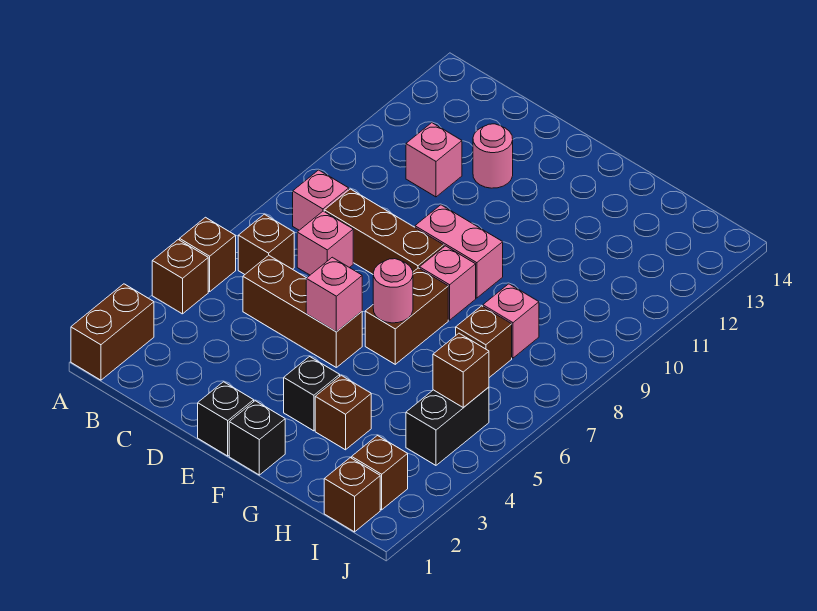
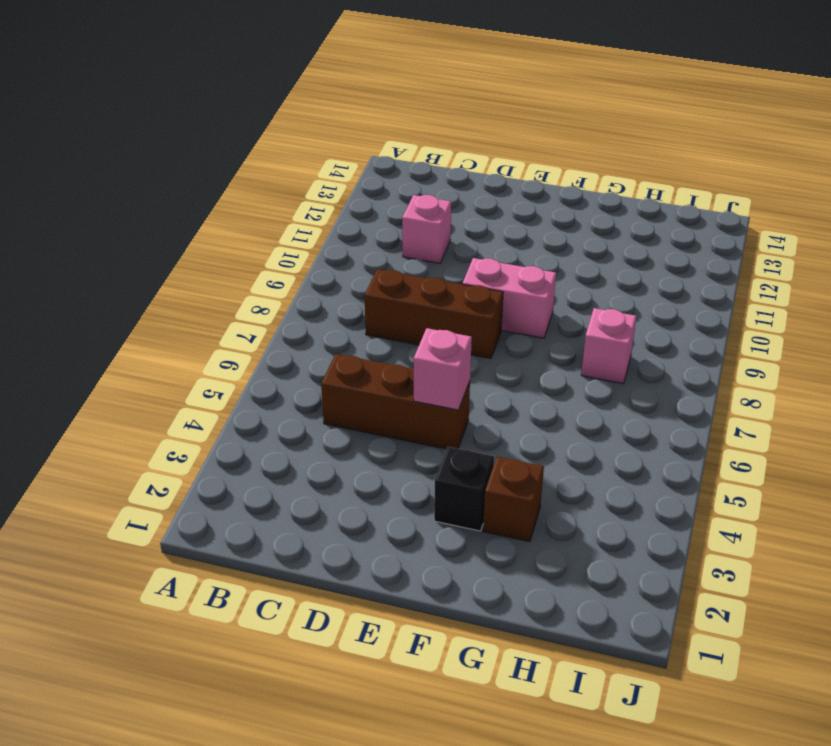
none -> brown brick A1:A2 level 1
none -> brown brick A4 level 1
none -> brown brick A5 level 1

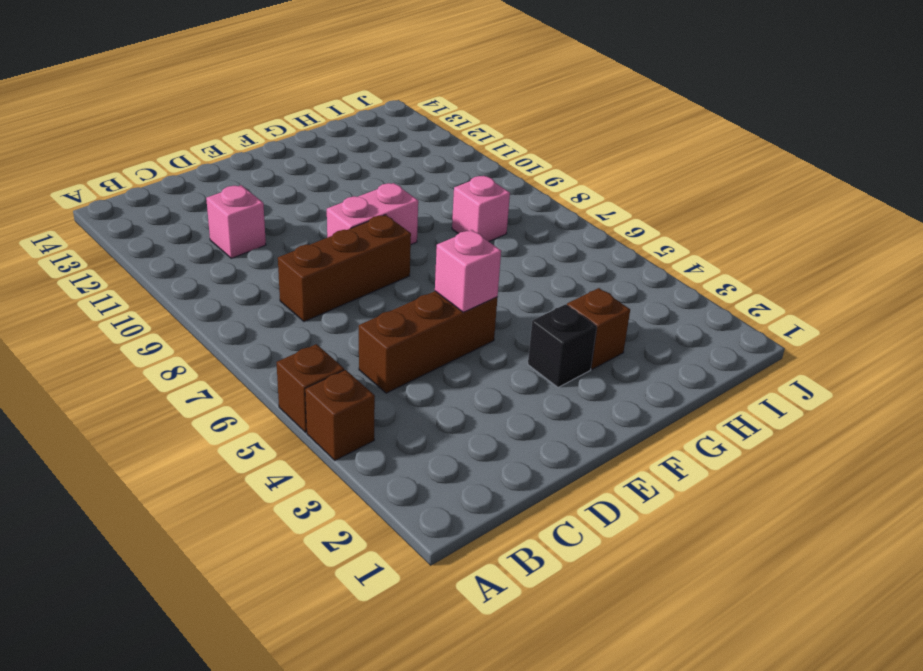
none -> brown brick A1:A2 level 1
none -> brown brick B6 level 1
none -> pink brick B8 level 1

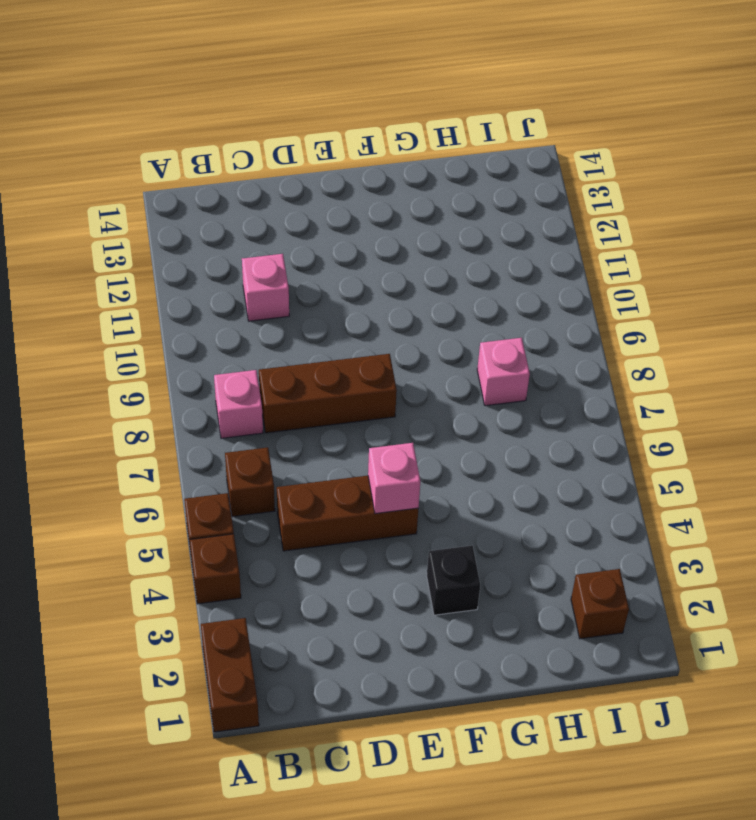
none -> pink brick C7 level 1
none -> pink round brick D12 level 1
none -> black brick E1 level 1

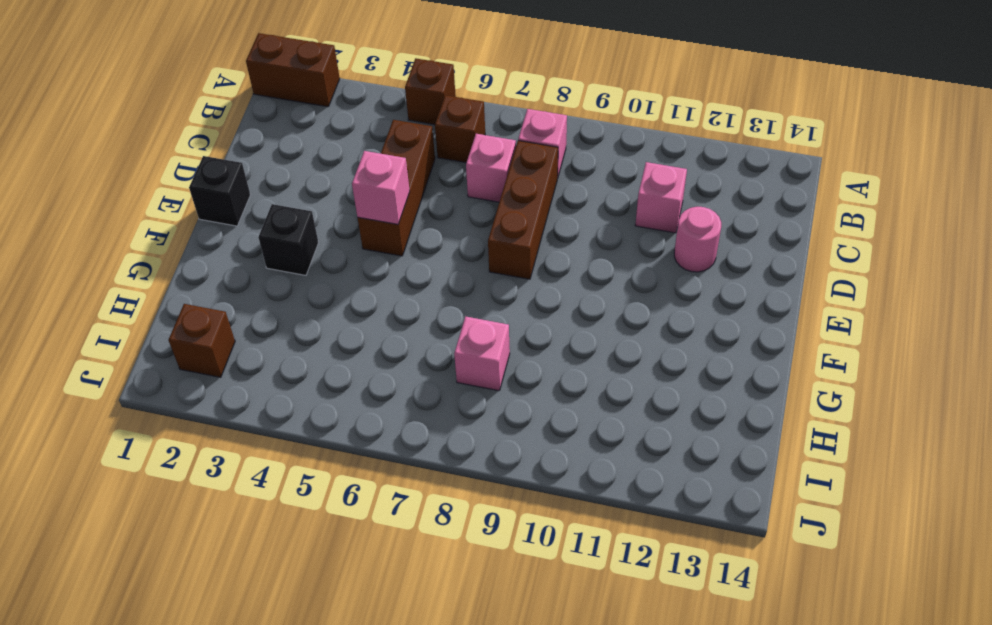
none -> brown brick A4 level 1
none -> pink brick E9:F9 level 1
none -> black brick F1 level 1

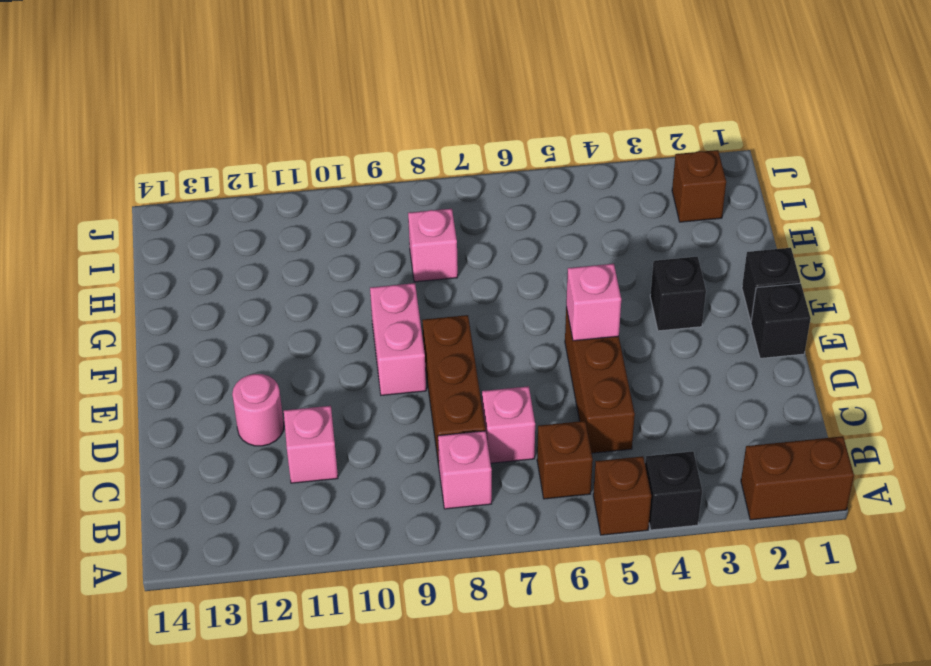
black brick A4 level 1 -> brown brick A4 level 1
none -> brown brick F6:F7 level 1
none -> pink brick F8 level 1
none -> brown brick G3 level 1

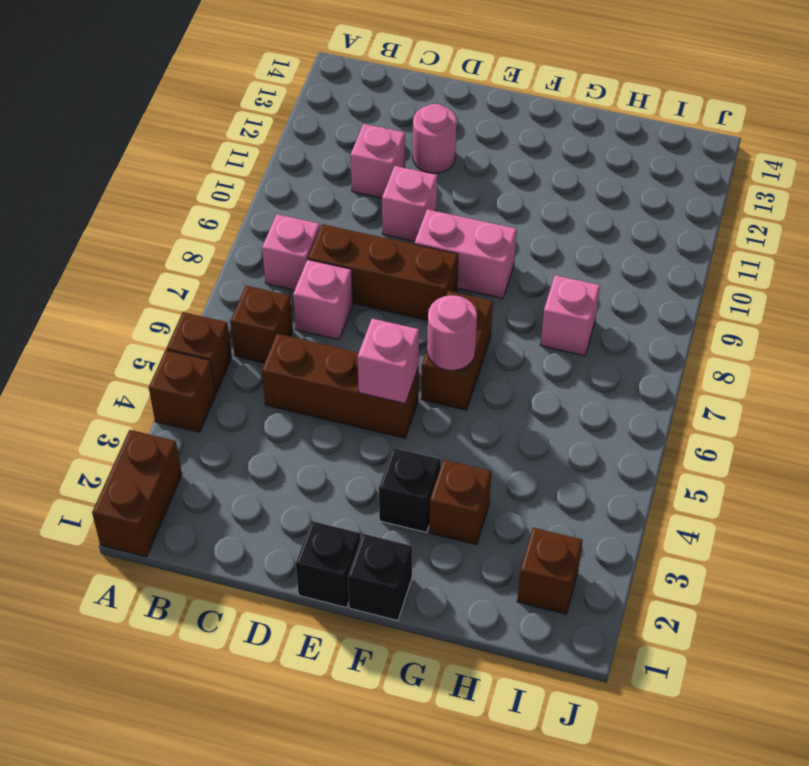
pink brick D10 level 1 -> pink brick F8 level 1
none -> brown brick H7 level 1
none -> brown brick I1 level 1
none -> black brick I4:I5 level 1

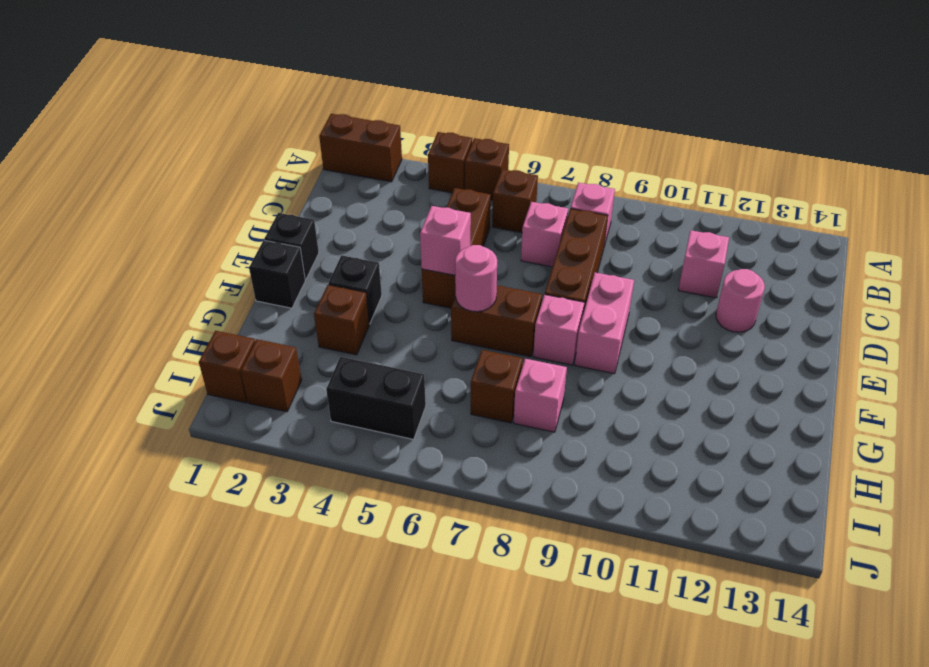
none -> brown brick I5 level 2

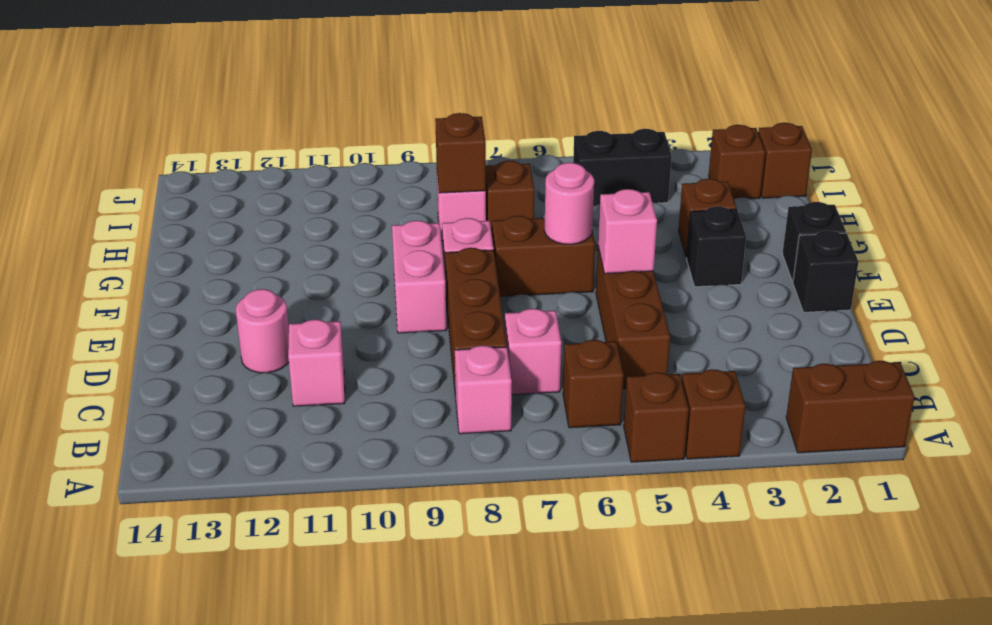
brown brick H8 level 2 -> brown brick I5 level 2

